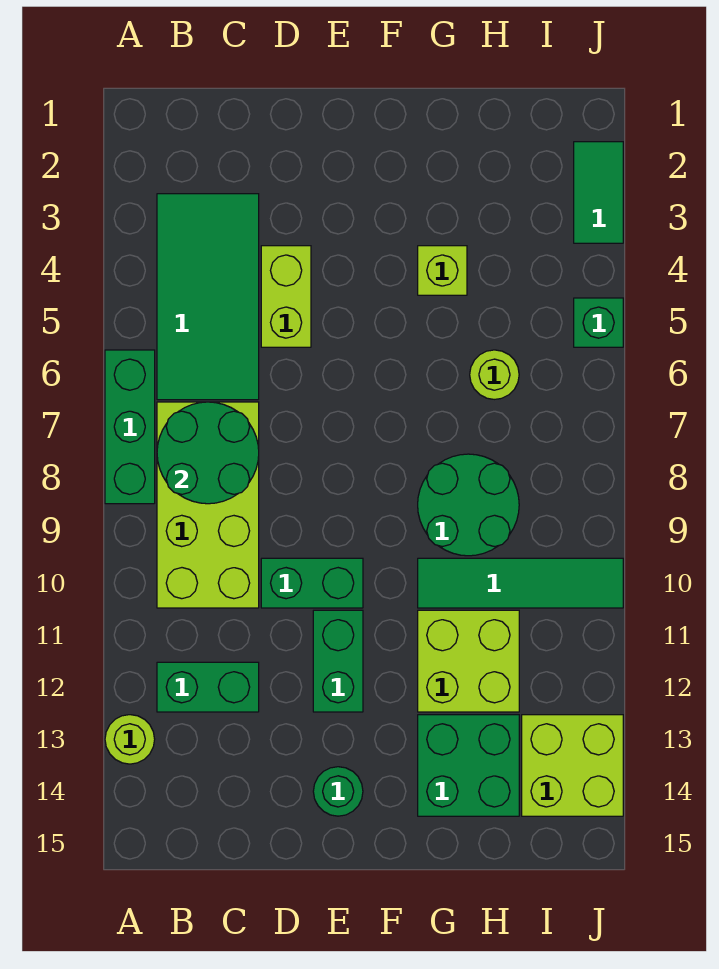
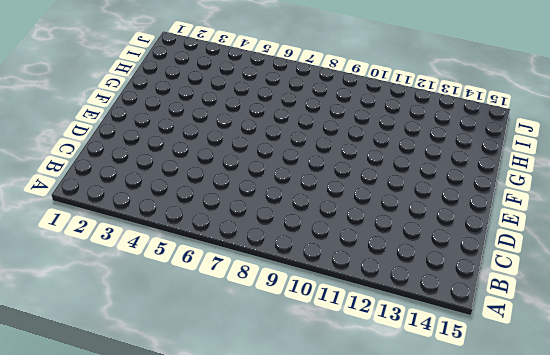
none -> green brick A6:A8 level 1
none -> lime round brick A13 level 1
none -> green tile B3:C6 level 1

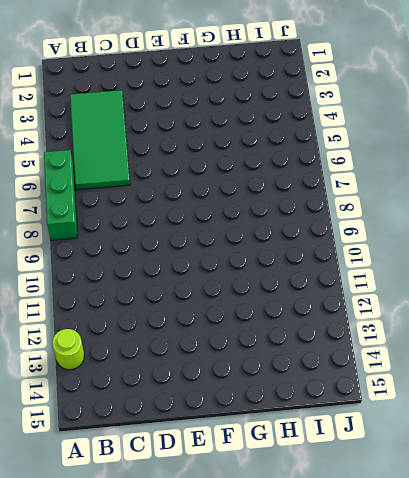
none -> lime brick B7:C10 level 1
none -> green brick B12:C12 level 1
none -> lime brick D4:D5 level 1

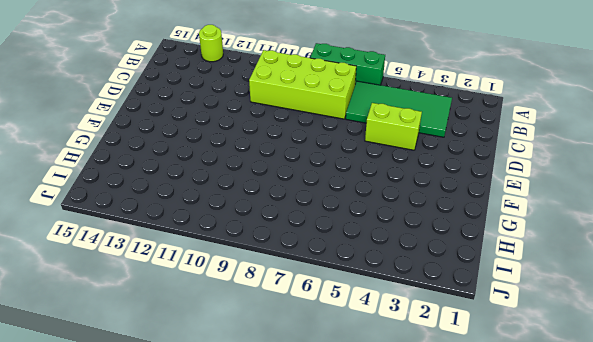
none -> green brick B12:C12 level 1
none -> green brick D10:E10 level 1
none -> green brick E11:E12 level 1

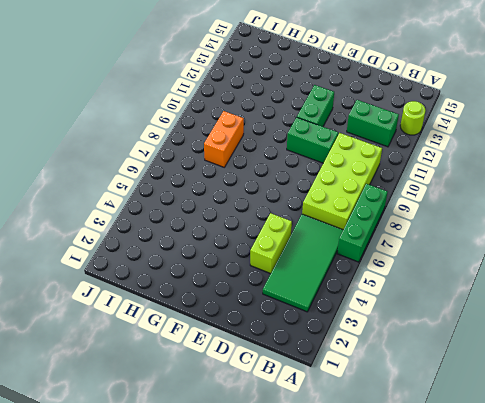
orange brick H8:H9 level 1 -> green round brick G8:H9 level 1
none -> green round brick E14 level 1
none -> lime brick G4 level 1
none -> green tile G10:J10 level 1

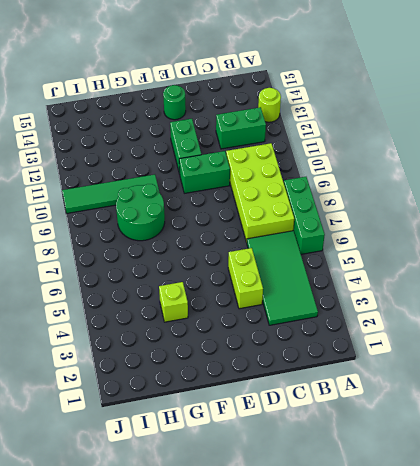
none -> lime brick G11:H12 level 1
none -> green brick G13:H14 level 1
none -> lime round brick H6 level 1

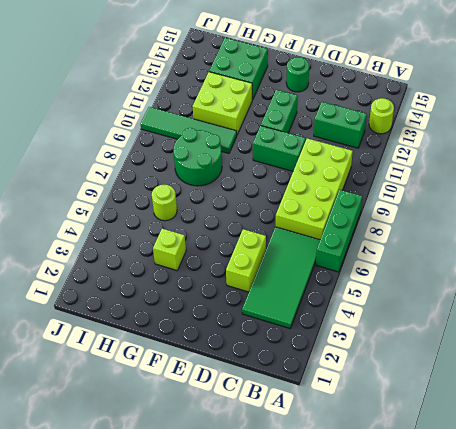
none -> lime brick I13:J14 level 1
none -> green tile J2:J3 level 1
none -> green brick J5 level 1

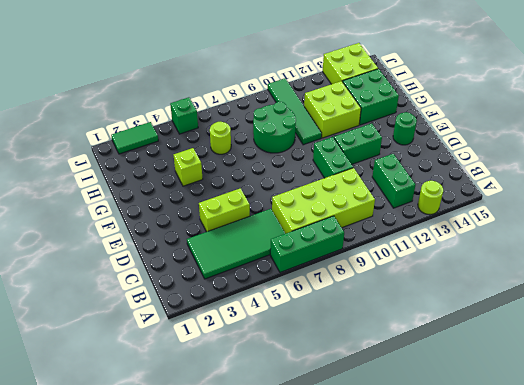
none -> green round brick B7:C8 level 2

